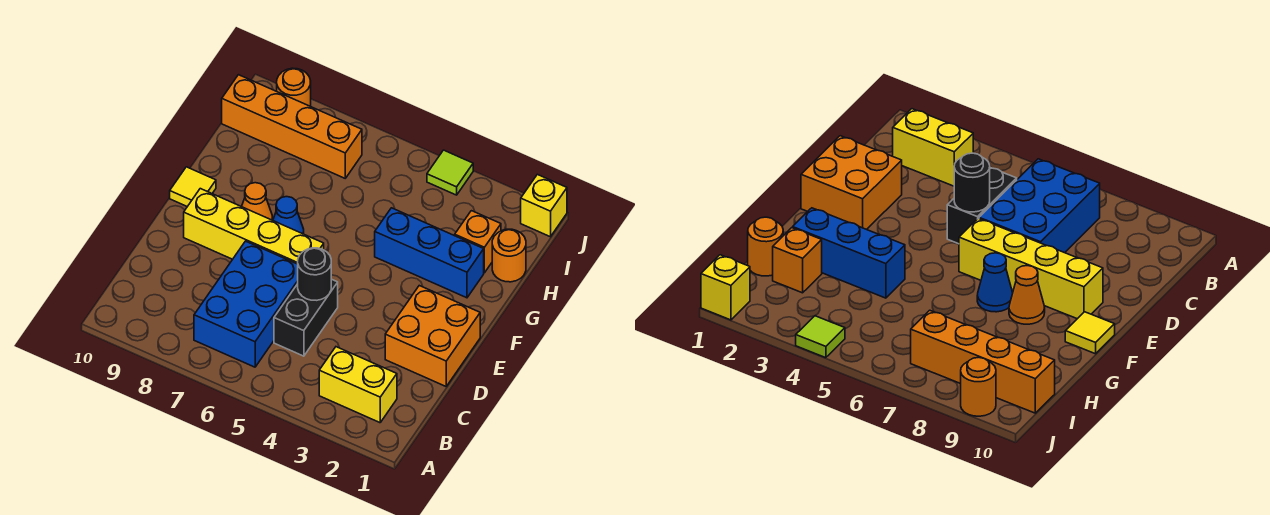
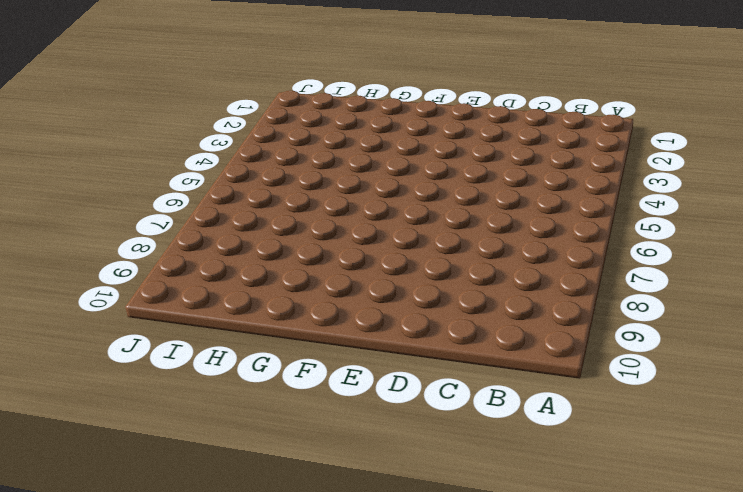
none -> yellow brick B2:B3 level 1
none -> blue brick B6:D7 level 1
none -> black brick C5:D5 level 1

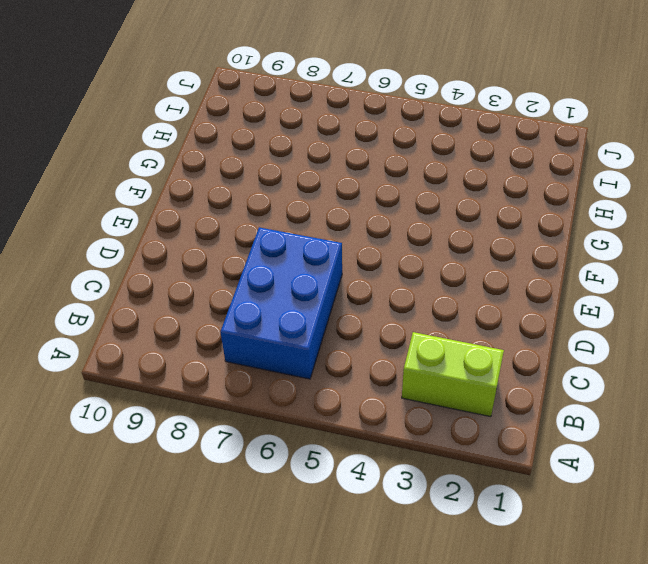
lime brick B2:B3 level 1 -> yellow brick B2:B3 level 1
none -> black brick C5:D5 level 1
none -> orange brick D1:E2 level 1
none -> yellow brick E6:E9 level 1

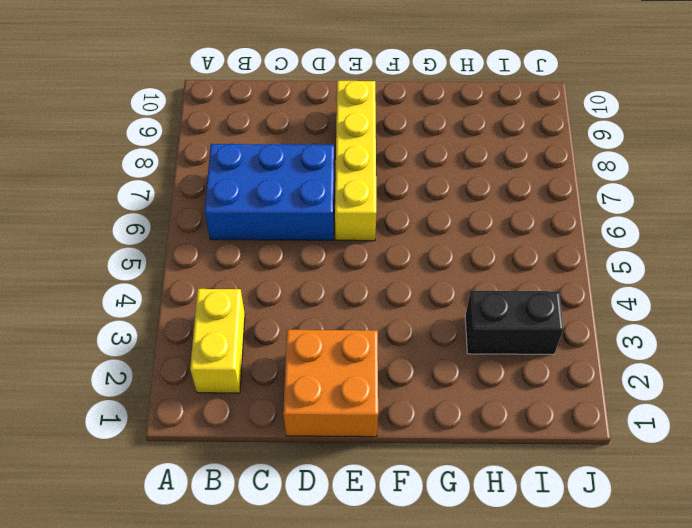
black brick H3:I3 level 1 -> black brick C5:D5 level 1
none -> blue cone F7 level 1
none -> orange cone F8 level 1
none -> yellow tile F10 level 1

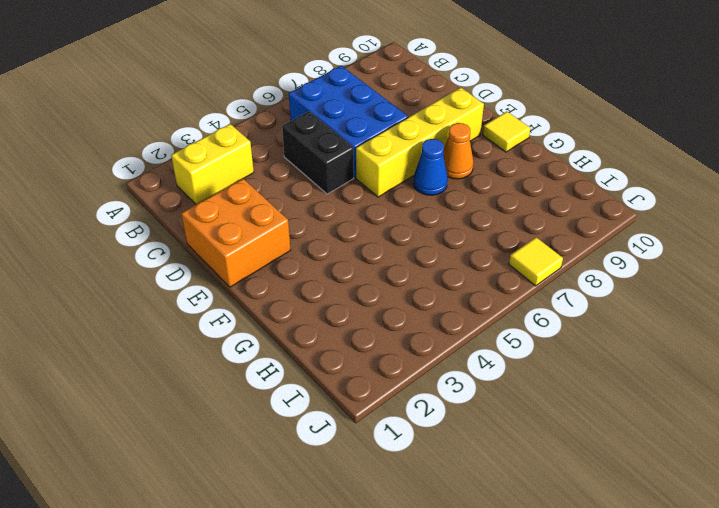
yellow tile J7 level 1 -> none
none -> blue brick G2:G4 level 1
none -> orange round brick H1 level 1
none -> orange brick H2 level 1

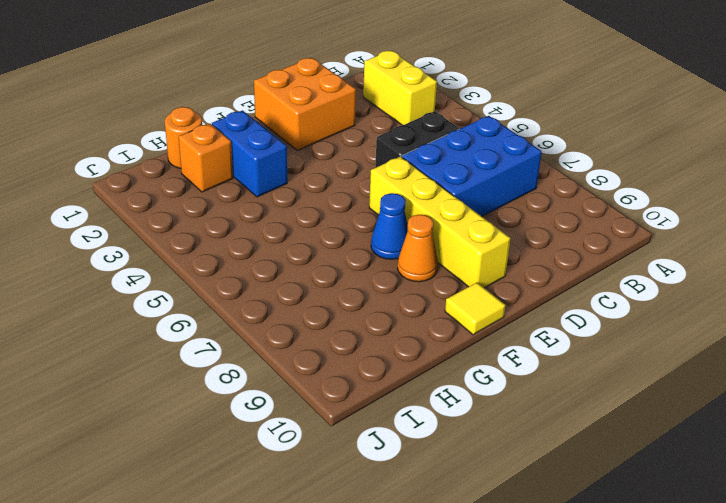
blue brick G2:G3 level 1 -> blue brick G2:G4 level 1
none -> orange brick I7:I10 level 1
none -> yellow brick J1 level 1
none -> lime tile J4 level 1

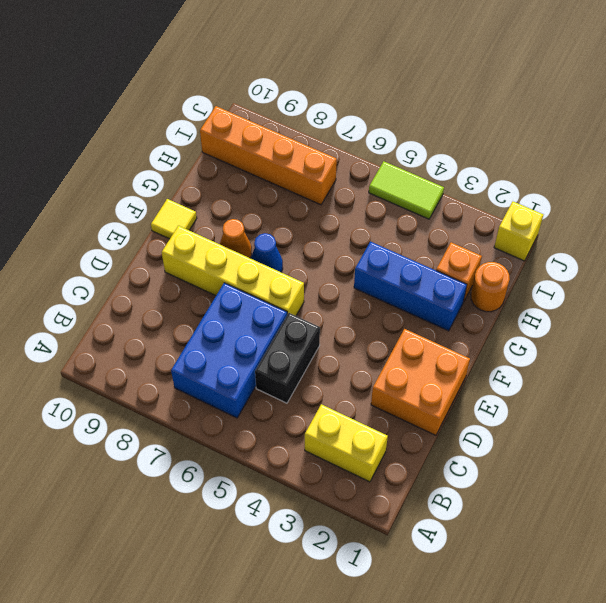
lime tile J4:J5 level 1 -> lime tile J4 level 1
none -> orange round brick J9 level 1
none -> black round brick D5 level 2

